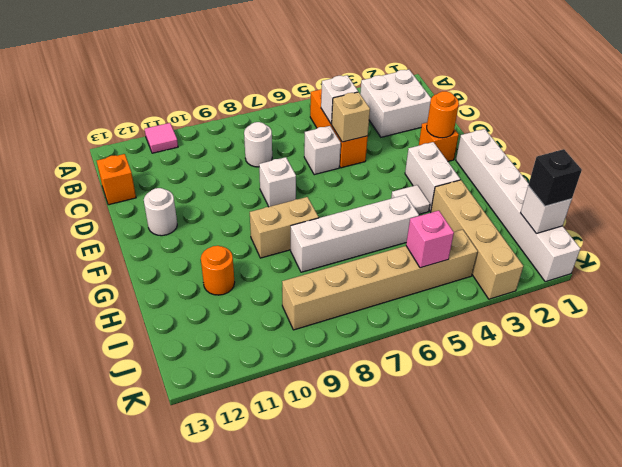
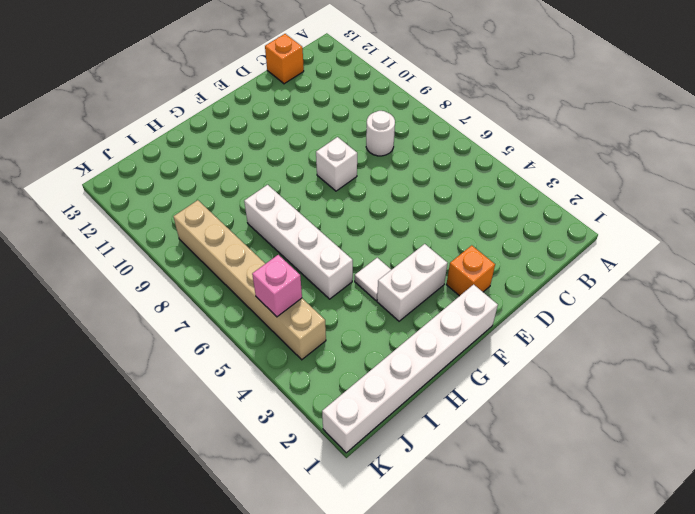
none -> pink tile A11 level 1
none -> white brick B2:C3 level 1
none -> orange brick B5:D5 level 1

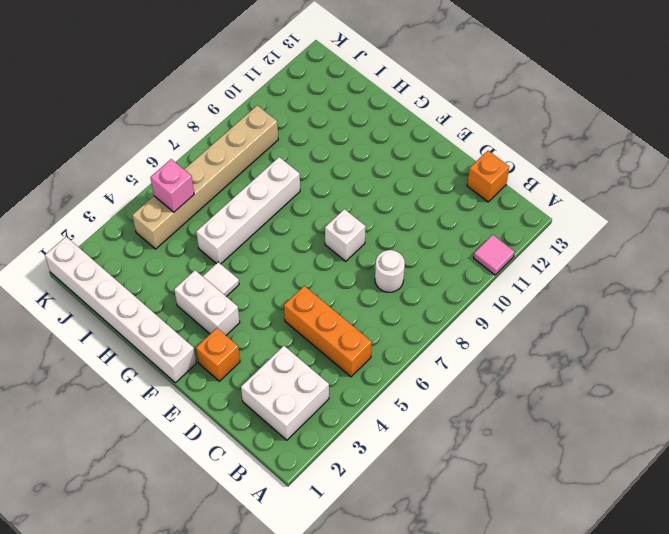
none -> white brick D6 level 1
none -> white round brick E12 level 1
none -> tan brick G8:G9 level 1

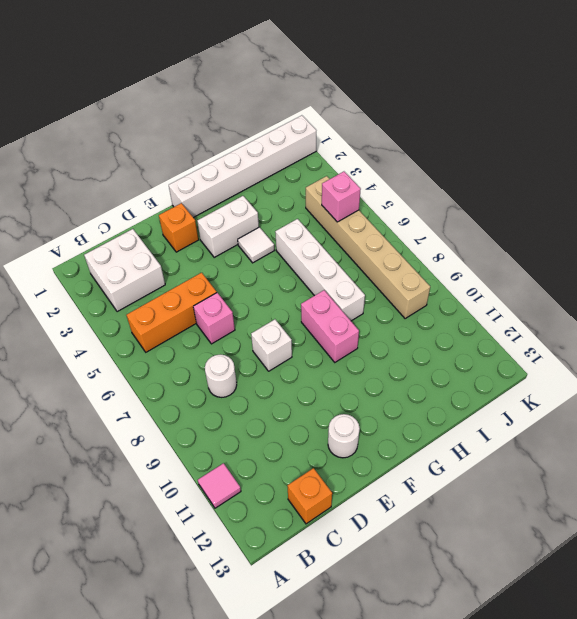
pink brick D6 level 1 -> white brick D6 level 1
pink brick G8:G9 level 1 -> tan brick G8:G9 level 1
none -> tan brick H3:K3 level 1
none -> orange round brick H11 level 1
none -> white brick C5 level 2

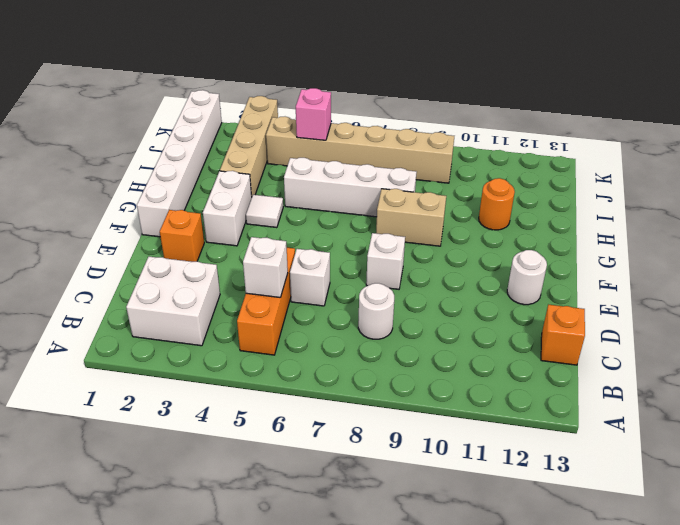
none -> pink tile A11 level 1
none -> tan brick D5 level 2
none -> orange round brick E2 level 2

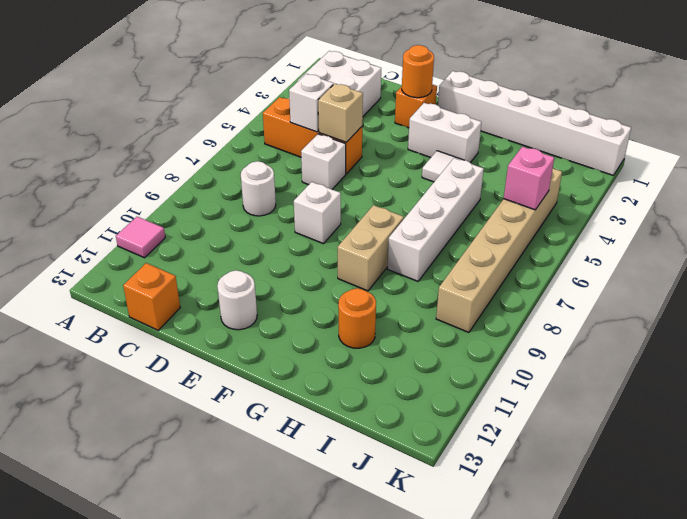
none -> tan brick H3:K3 level 1
none -> white brick J1 level 2
none -> black brick J1 level 3

